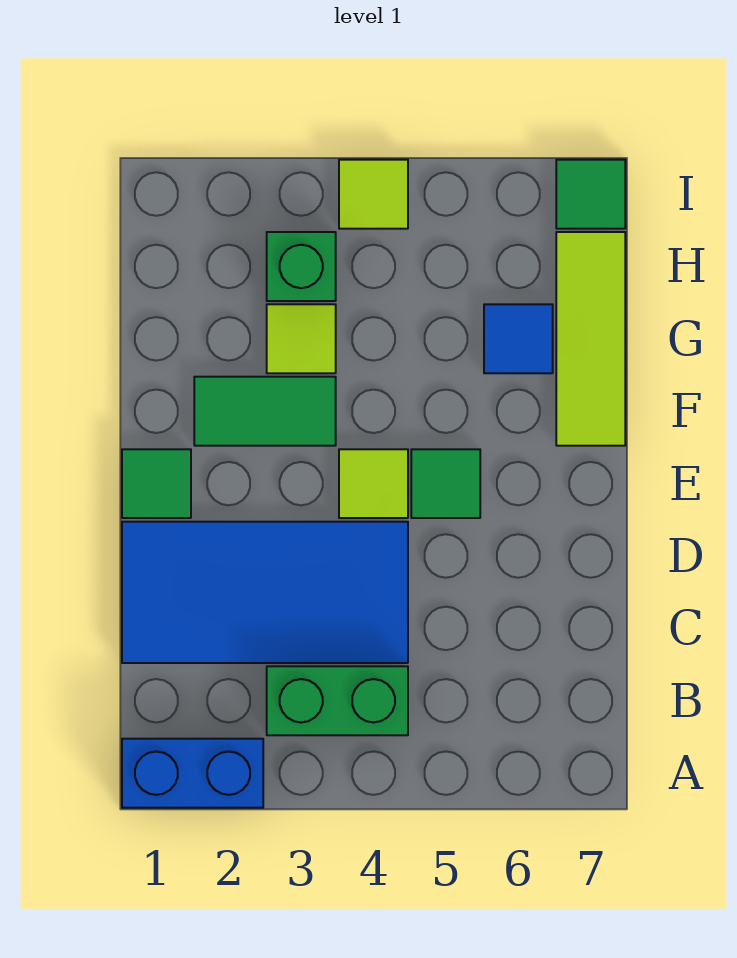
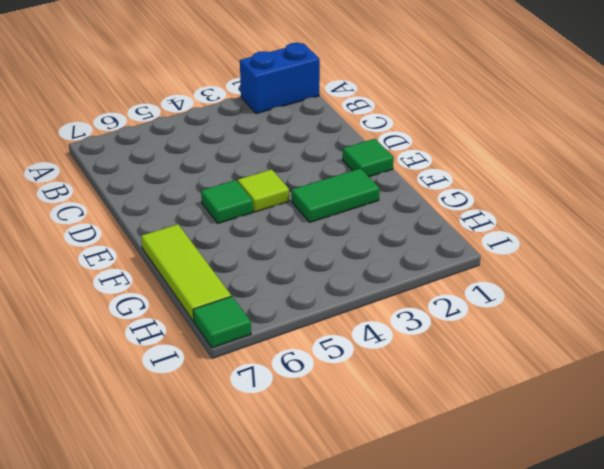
none -> green brick B3:B4 level 1
none -> blue tile C1:D4 level 1
none -> lime tile G3 level 1

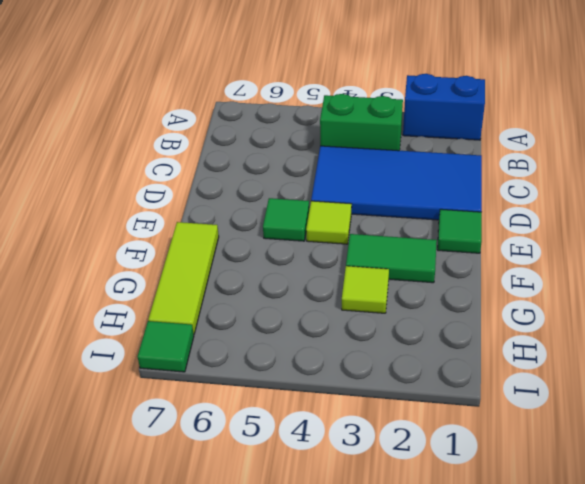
none -> blue tile G6 level 1
none -> green brick H3 level 1
none -> lime tile I4 level 1

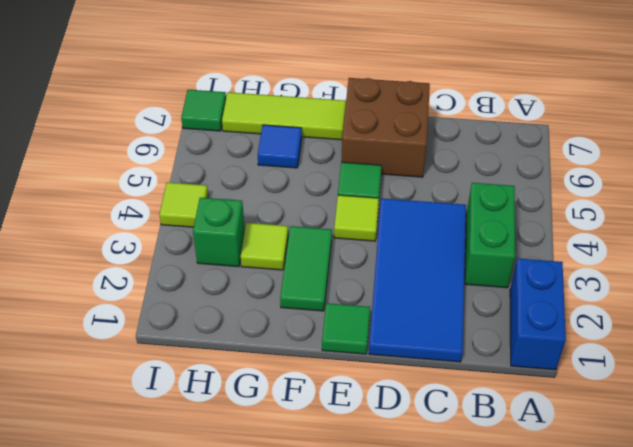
brown brick D6:E7 level 1 -> none

